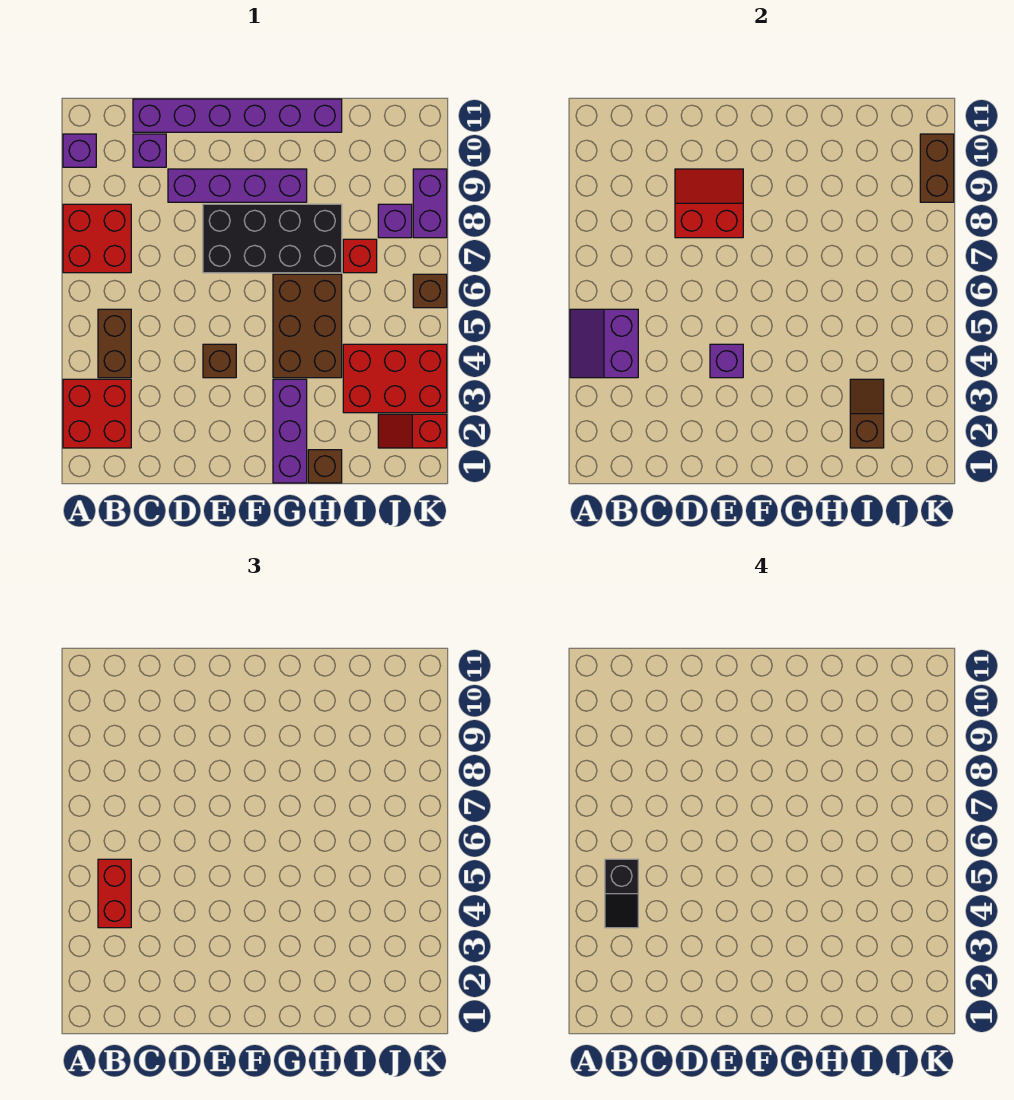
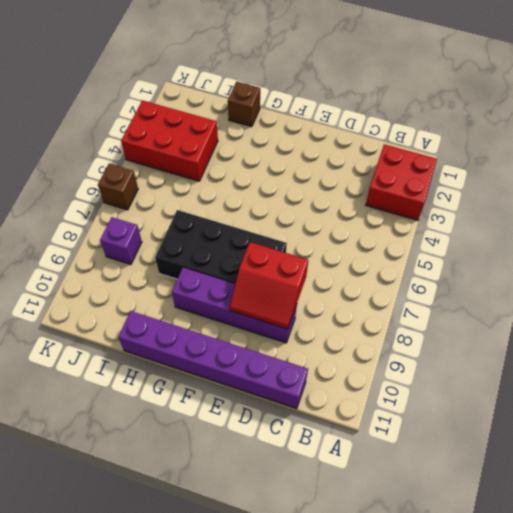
none -> red brick A7:B8 level 1
none -> purple brick A10 level 1
none -> brown brick B4:B5 level 1

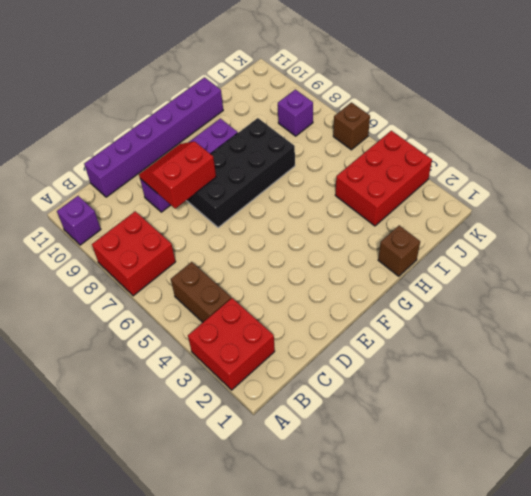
none -> purple brick C10 level 1
none -> brown brick E4 level 1
none -> purple brick G1:G3 level 1

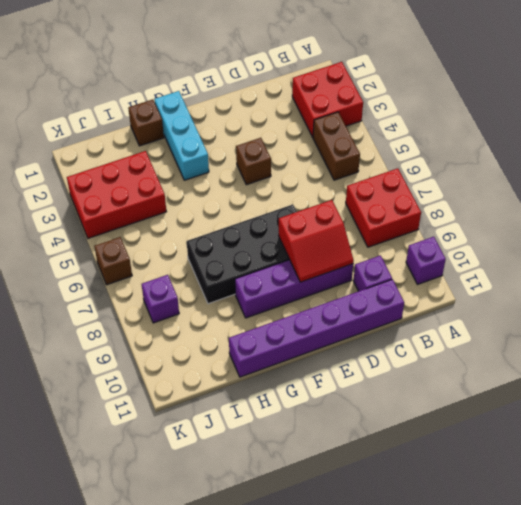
cyan brick G1:G3 level 1 -> purple brick G1:G3 level 1
none -> brown brick G4:H6 level 1
none -> red brick I7 level 1
none -> red slope J2:K2 level 1 top K

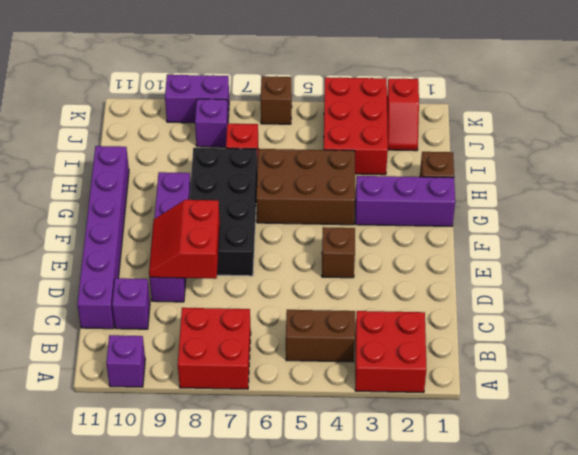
none -> purple slope A4:B5 level 2 top B
none -> purple brick E4 level 2
none -> brown slope I2:I3 level 2 top 2

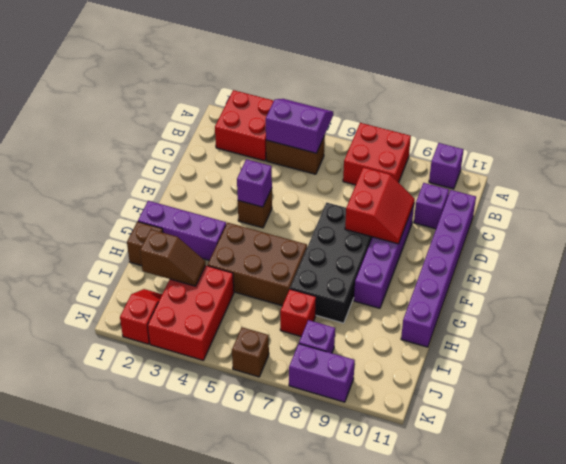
none -> brown brick K9:K10 level 2
none -> red brick B4:B5 level 3
none -> black slope B4:B5 level 4 top 5

